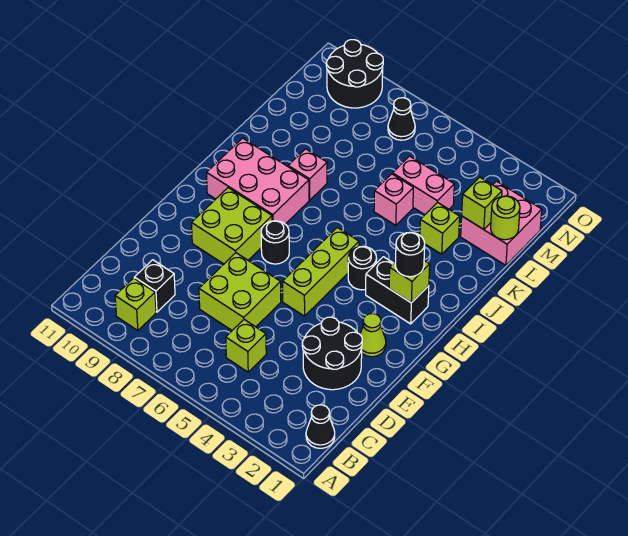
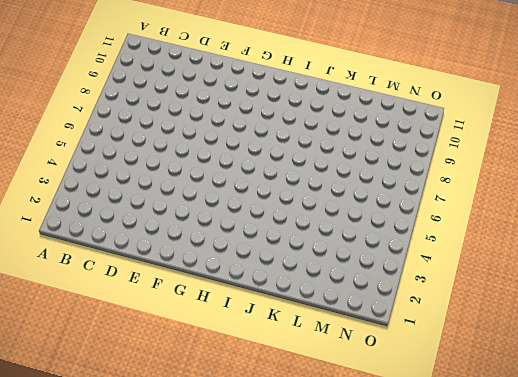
none -> black cone B1 level 1
none -> lime brick B9 level 1
none -> lime brick C5 level 1

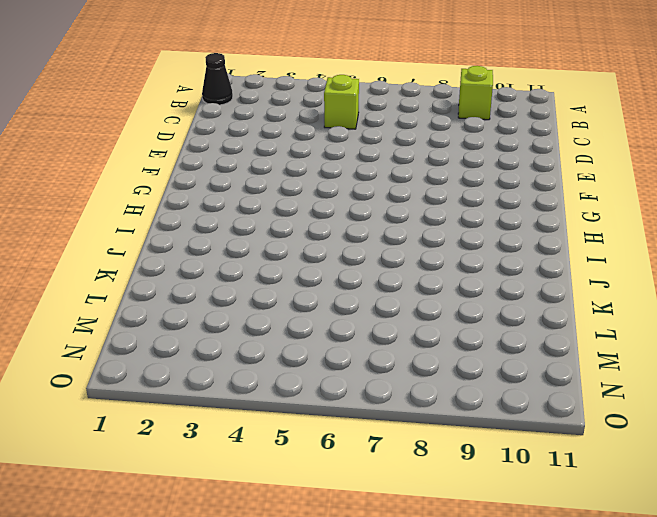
none -> black brick C9 level 1
none -> black round brick D2:E3 level 1
none -> lime brick D6:E7 level 1

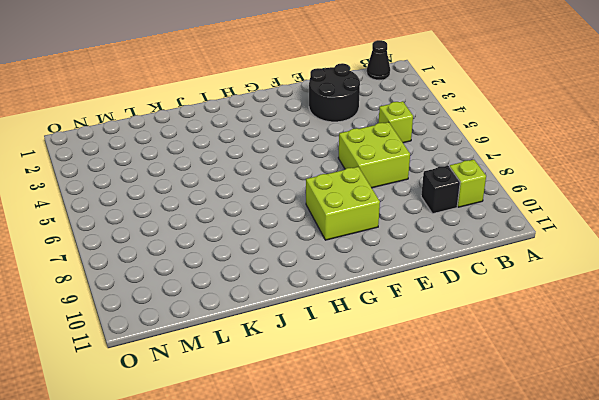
none -> lime cone F2 level 1
none -> lime brick F5:H5 level 1
none -> black round brick G7 level 1

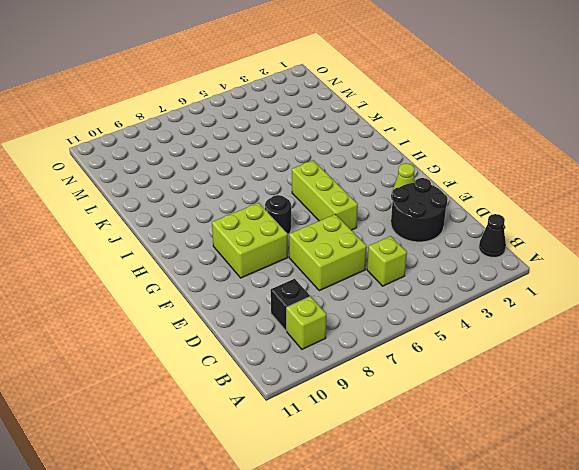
none -> black brick H2:H3 level 1
none -> black round brick H4 level 1
none -> pink brick H8:I10 level 1

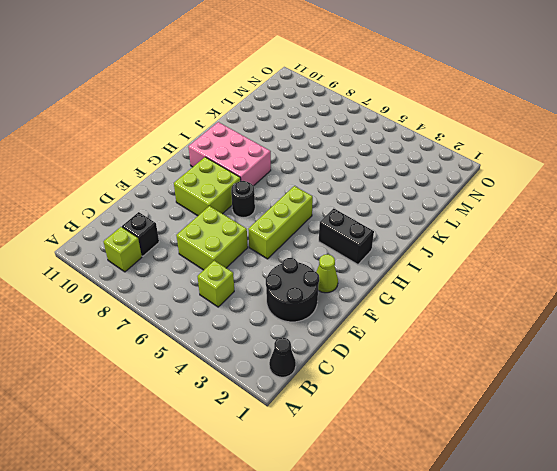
none -> black round brick H4 level 1
none -> pink brick J8 level 1
none -> lime brick K3 level 1

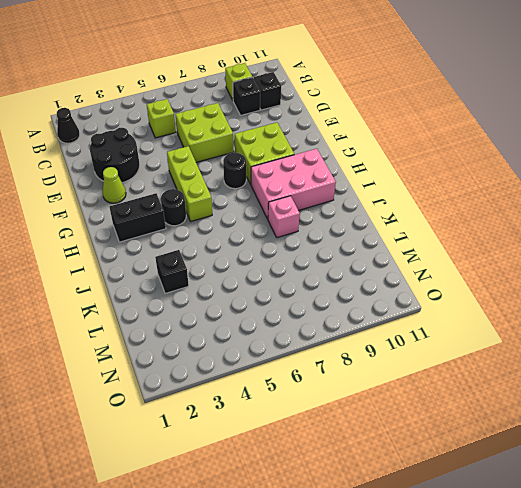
black brick C10 level 1 -> none
black brick K3 level 1 -> lime brick K3 level 1
none -> pink brick K5 level 1
none -> pink brick L1:M2 level 1
none -> pink brick L4:L5 level 1

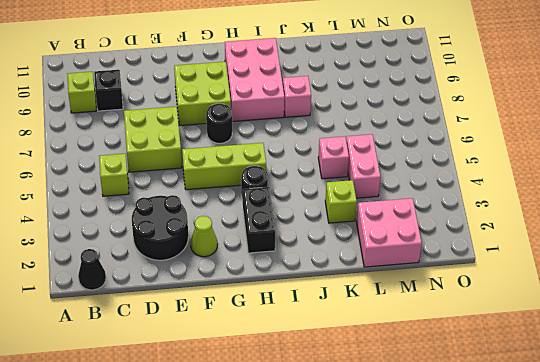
none -> black cone N7 level 1
none -> black round brick N9:O10 level 1
none -> lime brick H2 level 2

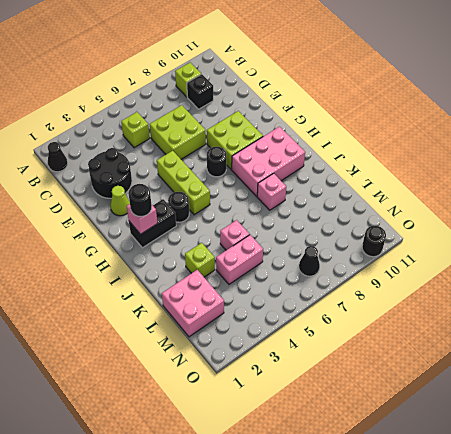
pink brick H2 level 2 -> lime brick H2 level 2
black round brick O10 level 1 -> black round brick N9:O10 level 1
none -> lime round brick L1 level 2
none -> lime brick L2 level 2

